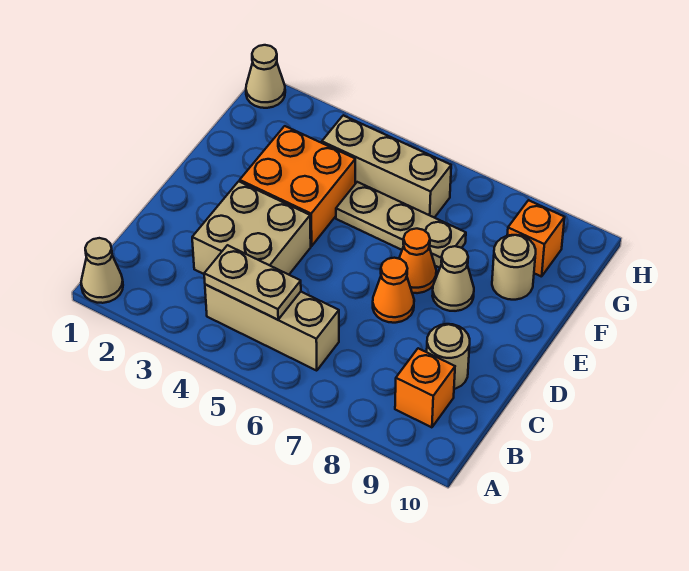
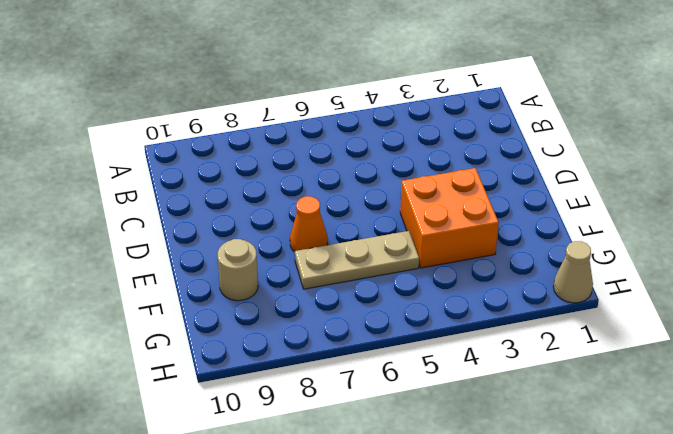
none -> tan cone A1 level 1
none -> tan brick B4:B6 level 1
none -> orange brick B9 level 1

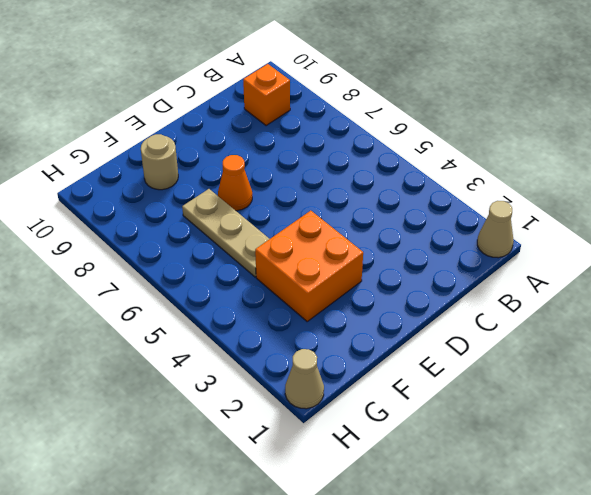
none -> tan brick B4:B6 level 1
none -> tan brick C3:D4 level 1
none -> tan round brick C9 level 1

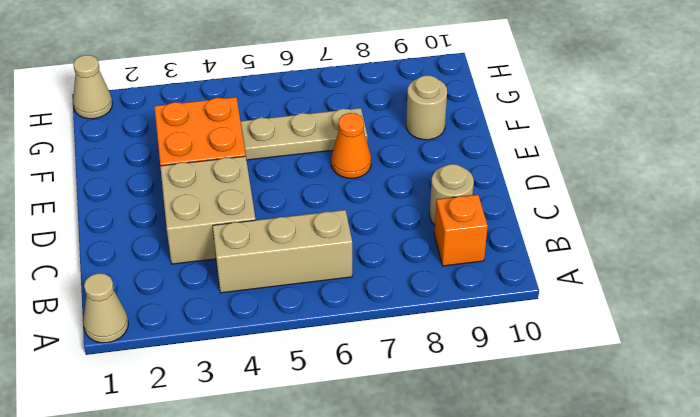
none -> orange cone D7 level 1
none -> tan cone E8 level 1
none -> tan brick G4:G6 level 1

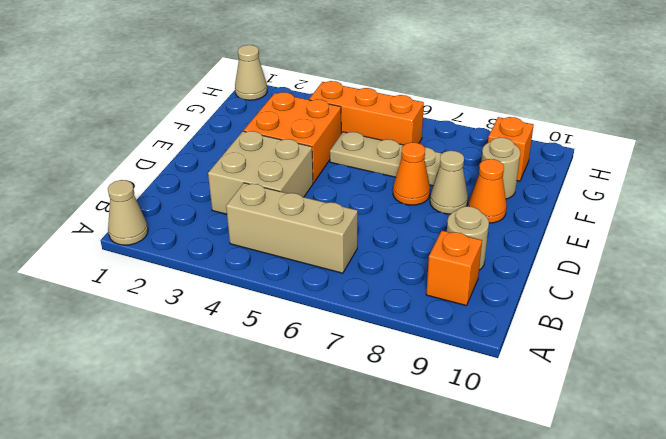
orange cone E9 level 1 -> orange cone D7 level 1
orange brick G4:G6 level 1 -> tan brick G4:G6 level 1
none -> tan plate B4:B5 level 2

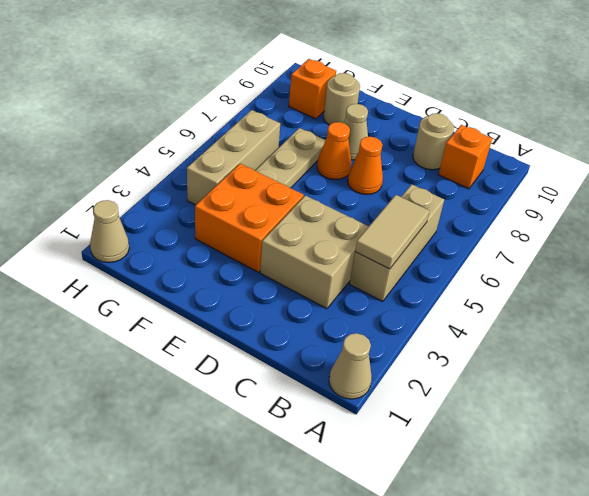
tan tile B4:B5 level 2 -> tan plate B4:B5 level 2

